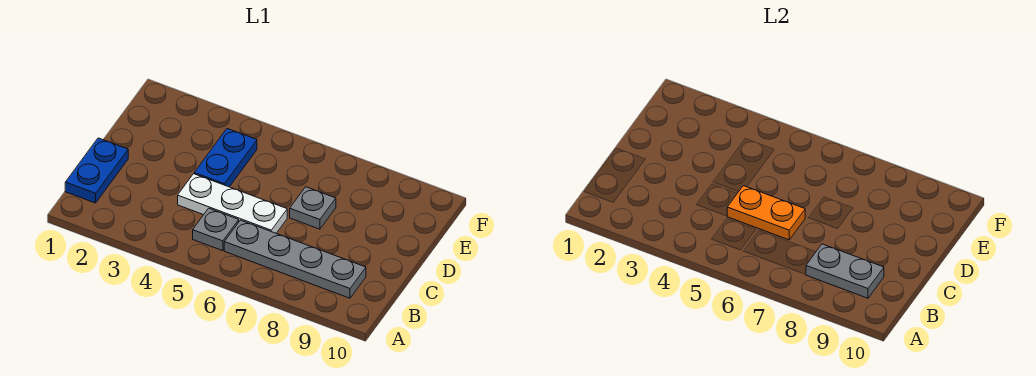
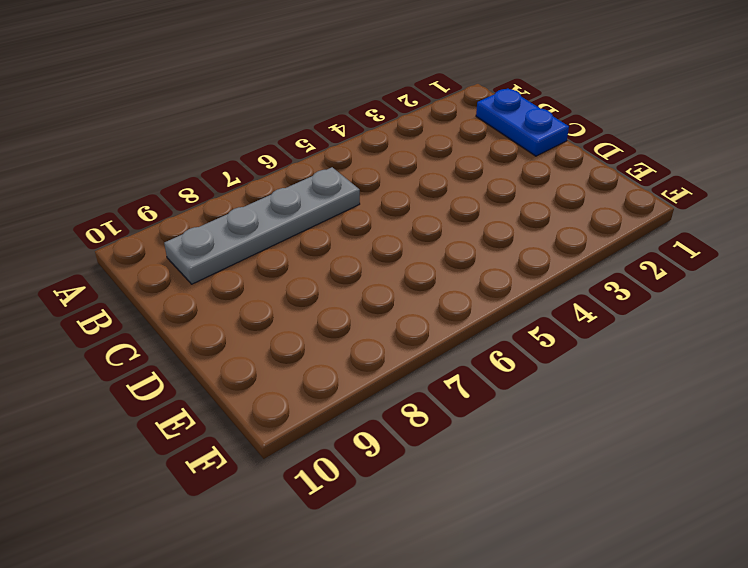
none -> grey plate B5 level 1
none -> white plate C4:C6 level 1

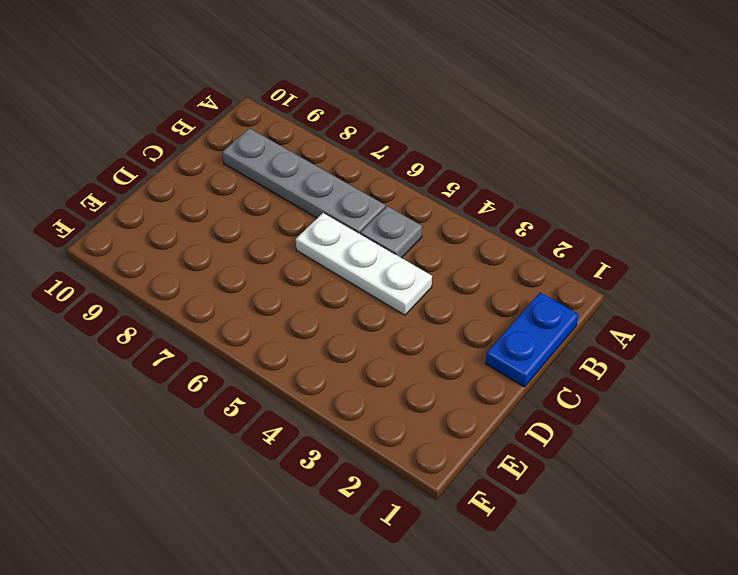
none -> blue plate D4:E4 level 1
none -> grey plate D7 level 1

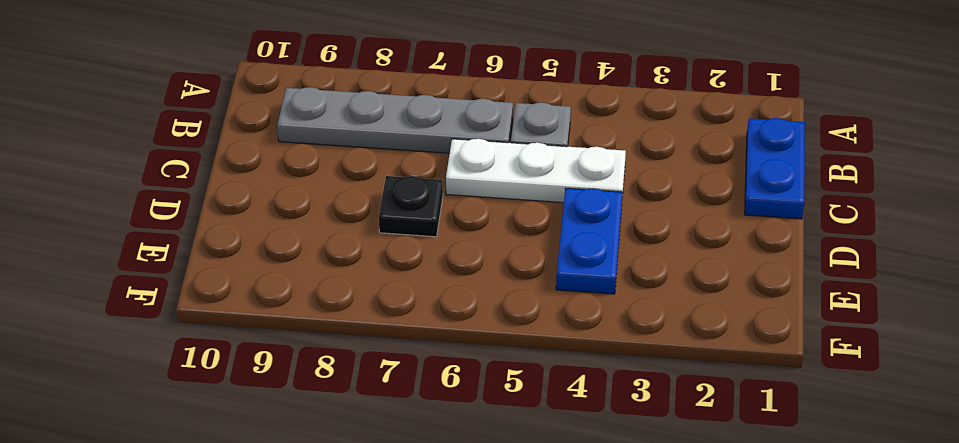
black plate D7 level 1 -> grey plate D7 level 1
none -> grey plate B8:B9 level 2
none -> orange plate C5:C6 level 2

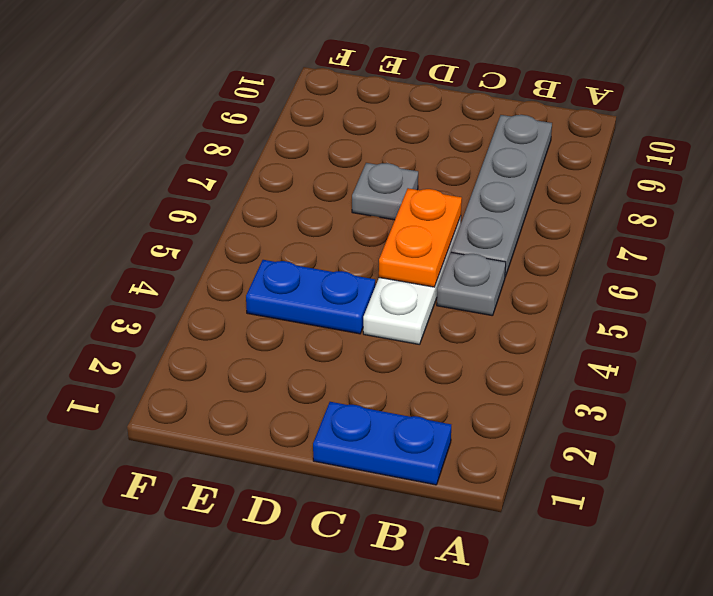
none -> grey plate B8:B9 level 2

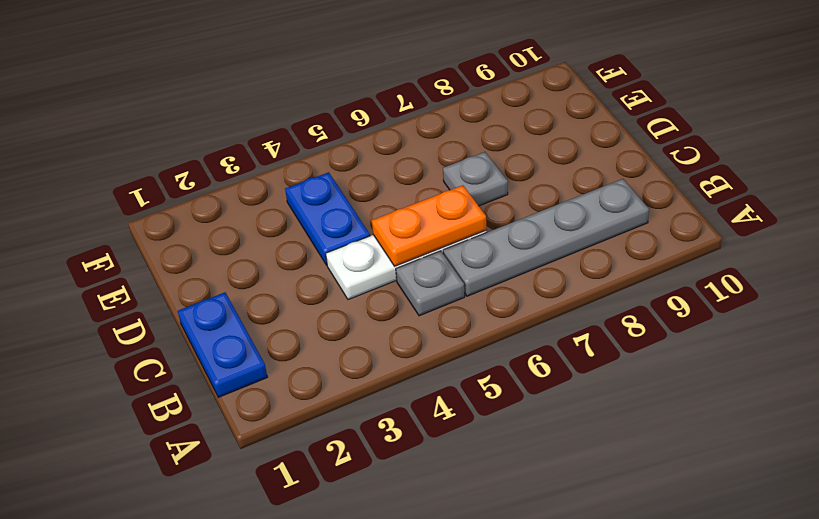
none -> grey plate B8:B9 level 2

